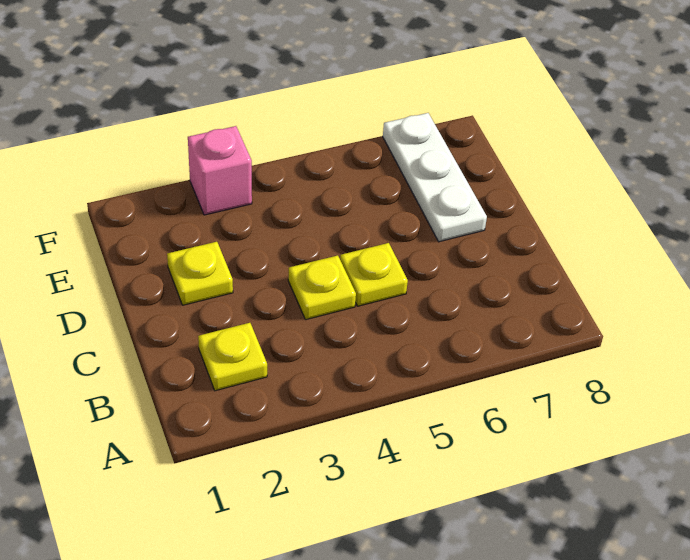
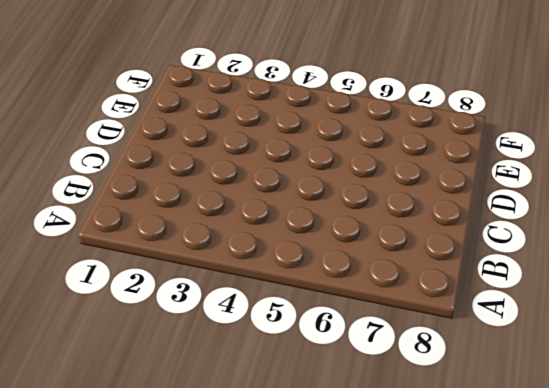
none -> yellow plate B2 level 1
none -> yellow plate C4 level 1

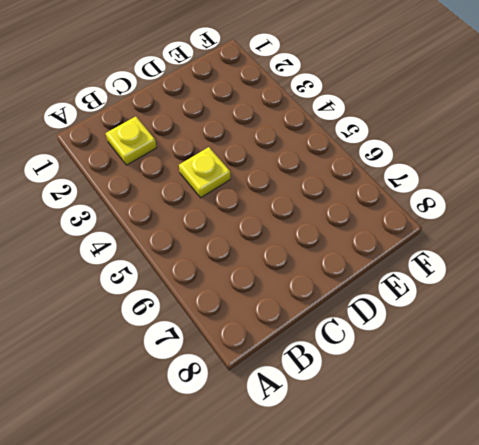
none -> yellow plate C5 level 1
none -> yellow plate D2 level 1

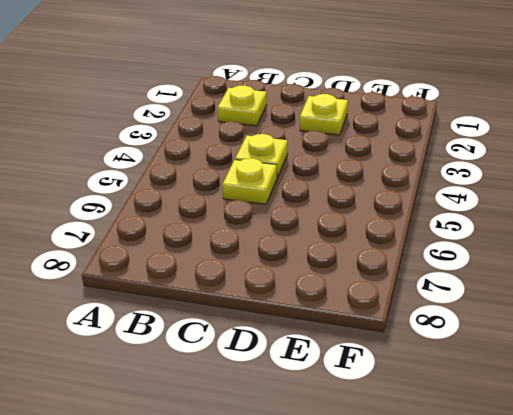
none -> white plate D7:F7 level 1
none -> pink brick F3 level 1

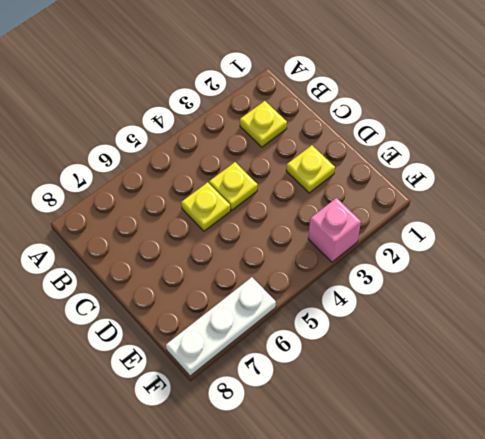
white plate F6:F8 level 1 -> white plate D7:F7 level 1

